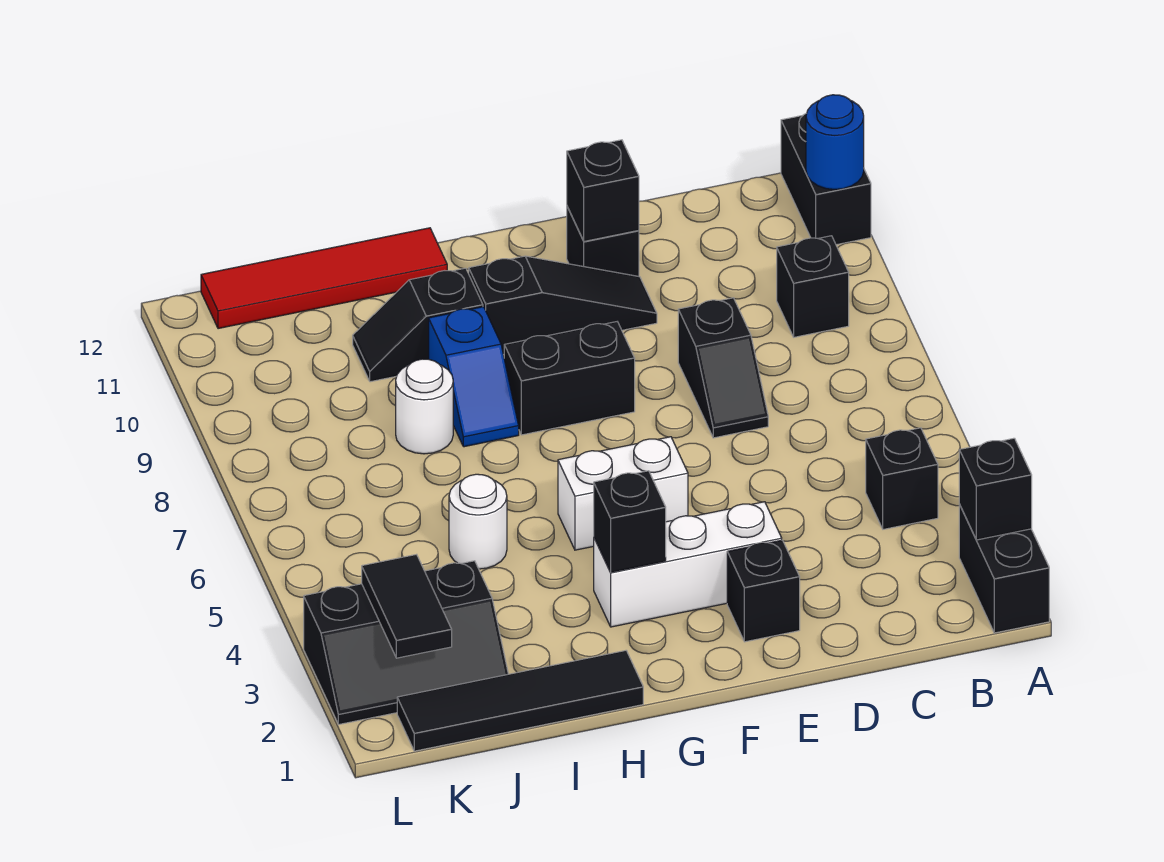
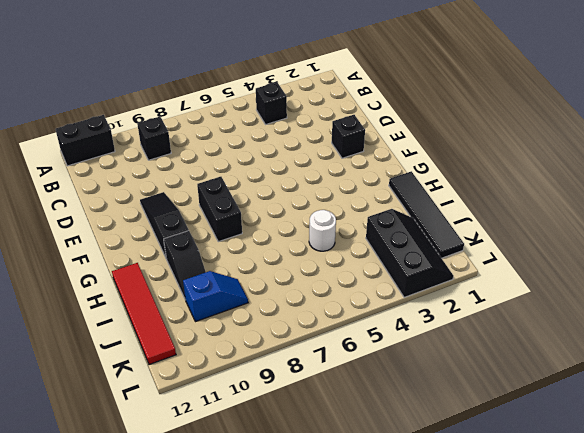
blue slope J9:J10 level 1 top 10 -> blue slope H8:H9 level 1 top 9
none -> black brick A1:A2 level 1
none -> black slope D7:D8 level 1 top 8
none -> white brick E3:G3 level 1

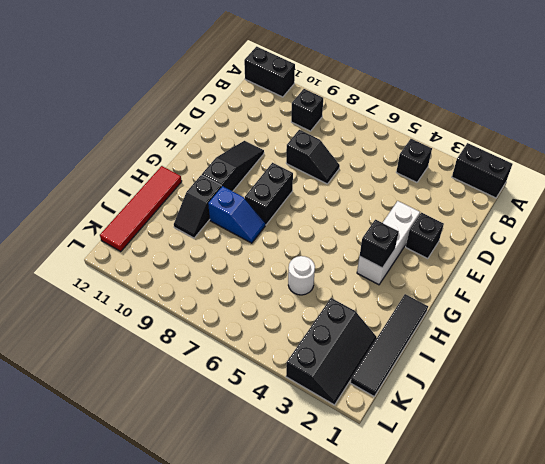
none -> black brick E11 level 1
none -> white brick F5:G5 level 1
none -> white round brick I8 level 1

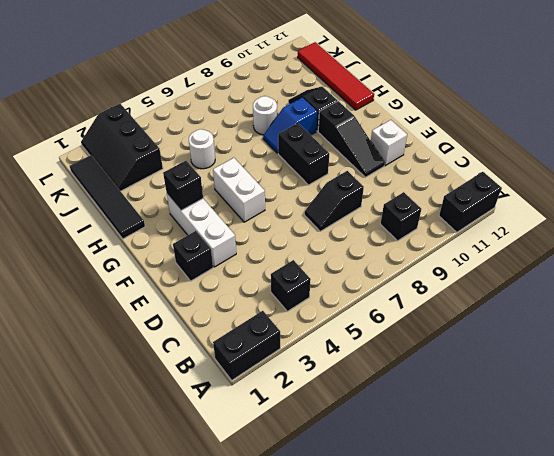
white brick E11 level 1 -> black brick E11 level 1
none -> black brick A2 level 2
none -> blue round brick A11 level 2
none -> black brick E11 level 2

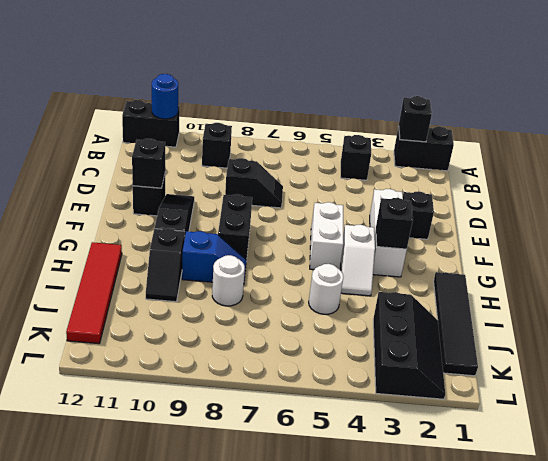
white slope G4:H4 level 1 top G -> none
none -> black tile K2:K3 level 2

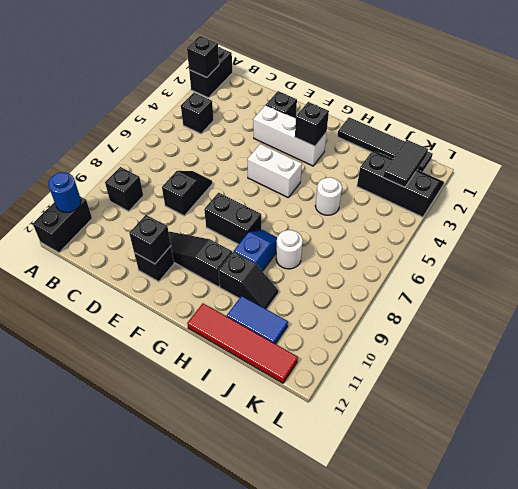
blue tile I11:J11 level 1 -> none

